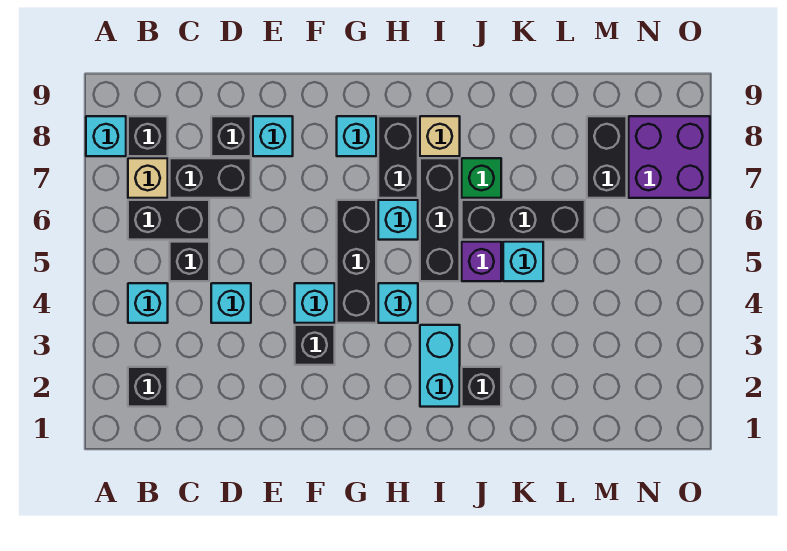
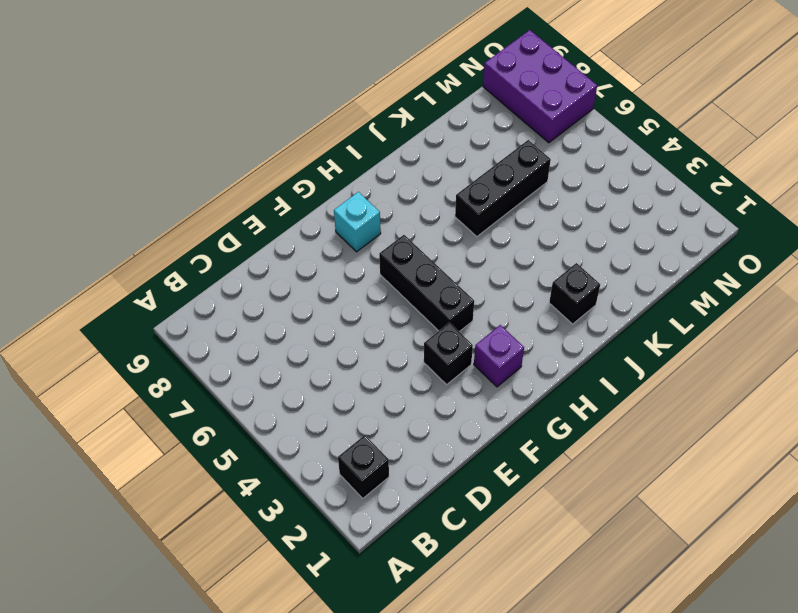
purple brick G2 level 1 -> purple brick J5 level 1
purple brick N7:O9 level 1 -> purple brick N7:O8 level 1
none -> cyan brick A8 level 1
none -> cyan brick B4 level 1
none -> black brick B6:C6 level 1

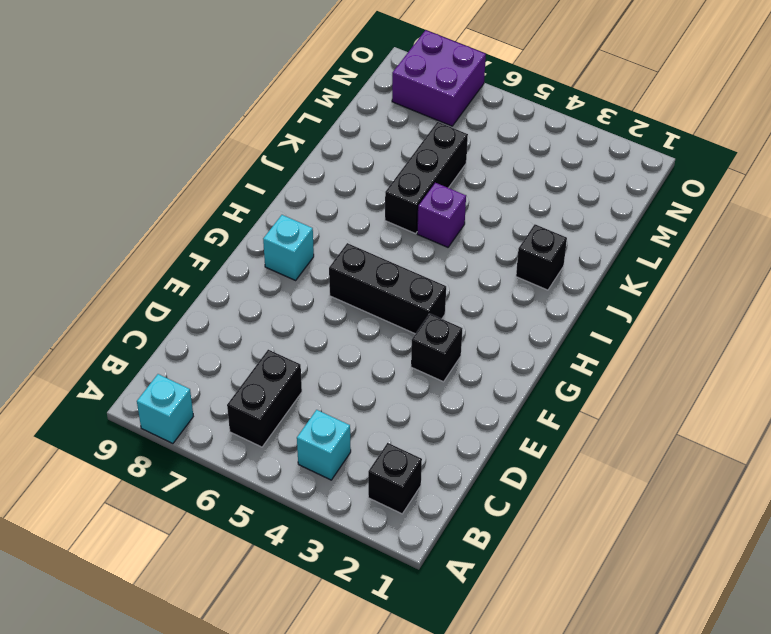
none -> tan brick B7 level 1
none -> black brick B8 level 1
none -> black brick C5 level 1

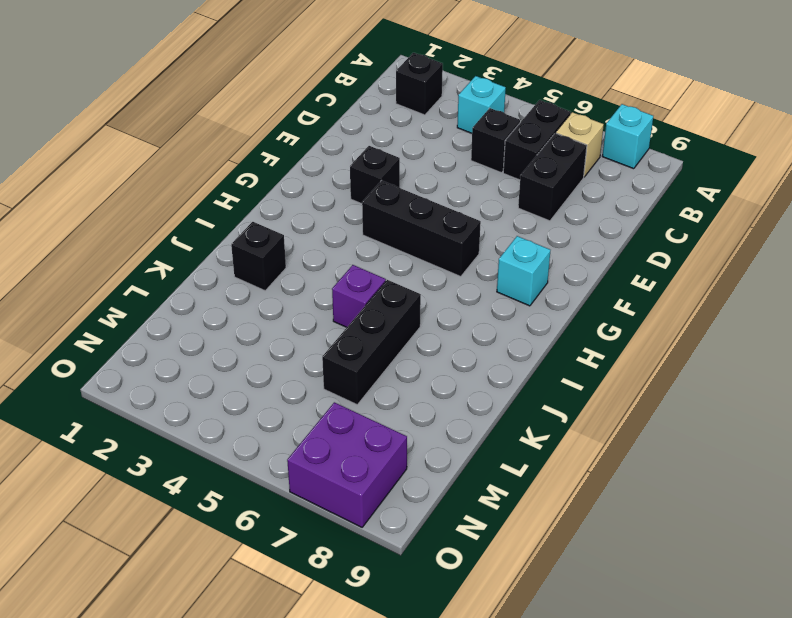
none -> black brick B8 level 1
none -> cyan brick D4 level 1
none -> black brick D8 level 1

